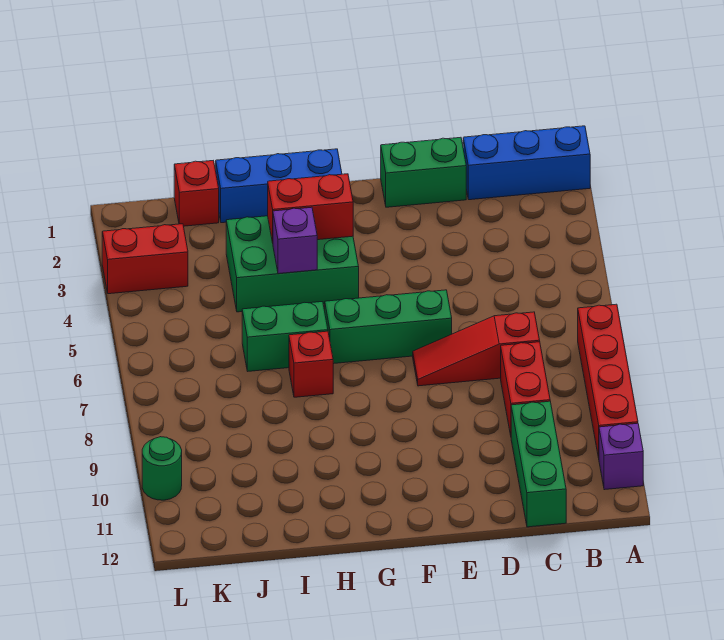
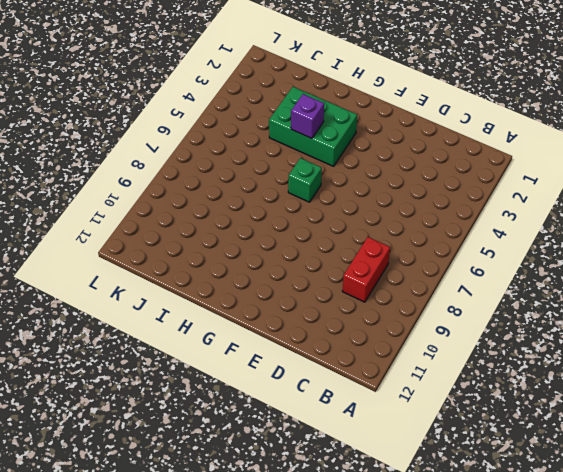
green brick G6 level 1 -> green brick E6:G6 level 1
none -> blue brick A1:C1 level 1
none -> red brick A7:A10 level 1
none -> purple brick A11 level 1

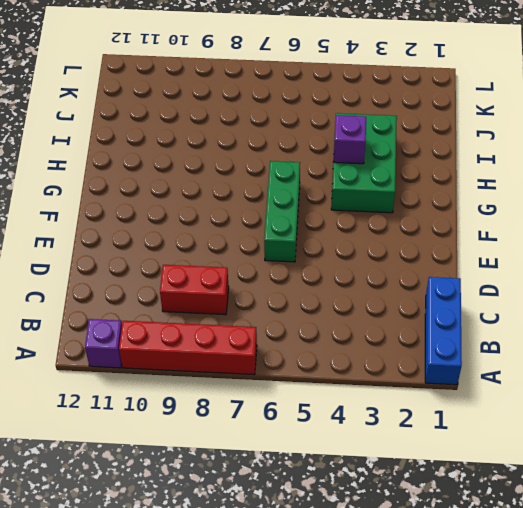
none -> red slope C7:E7 level 1 top C
none -> green brick C10:C12 level 1
none -> green brick D1:E1 level 1

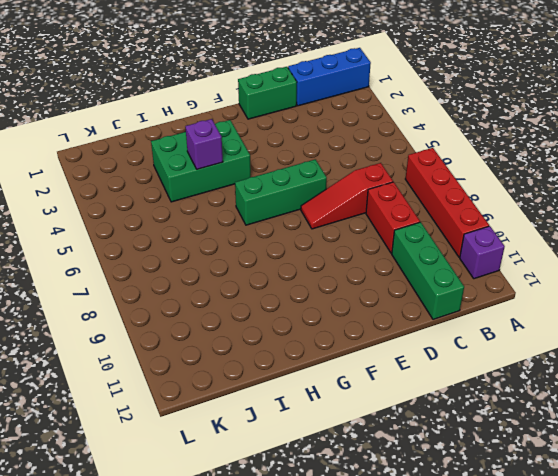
none -> blue brick G1:I1 level 1
none -> green brick H6:I6 level 1
none -> red brick H7 level 1

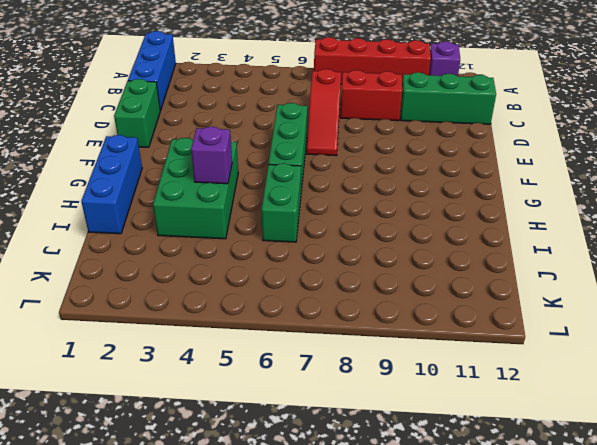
none -> red brick H7 level 1
none -> red brick J1 level 1
none -> red brick K3:L3 level 1

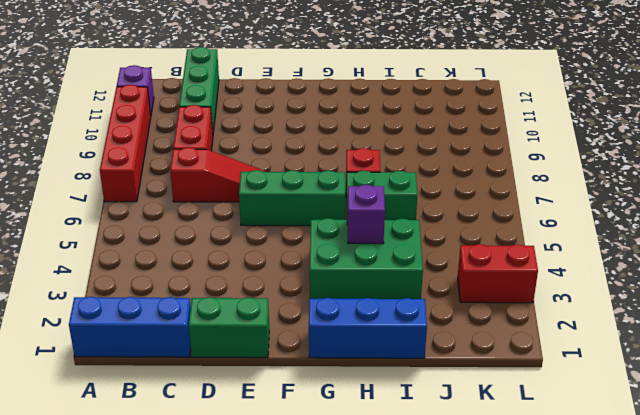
none -> red brick J1 level 1
none -> green round brick L10 level 1
none -> red brick G3:H3 level 2

